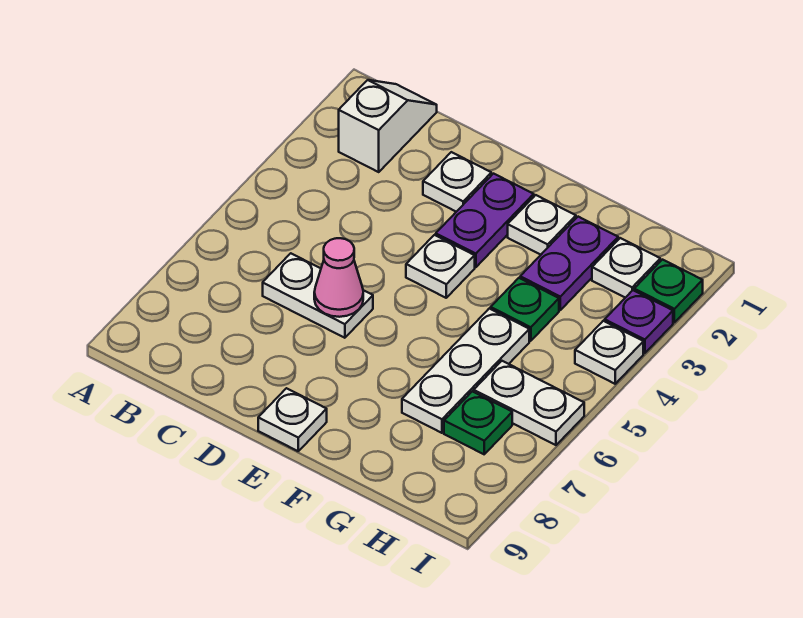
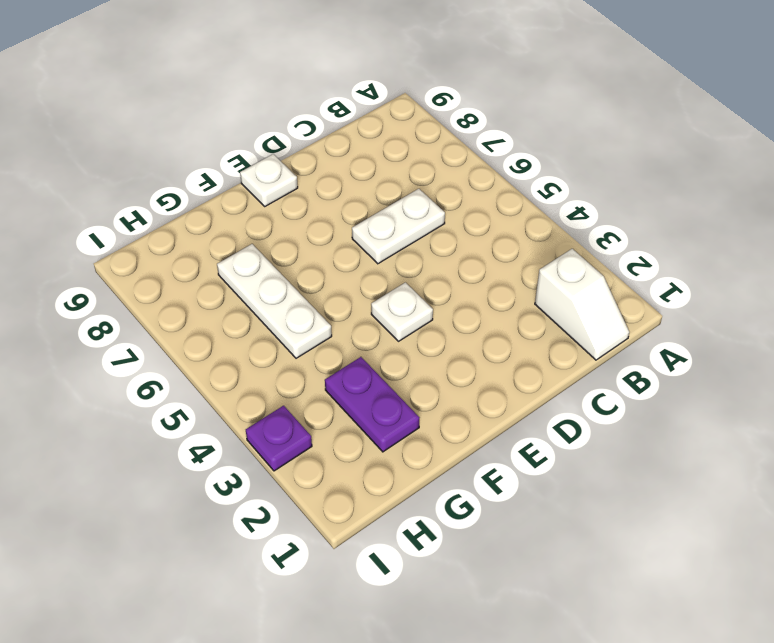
none -> white plate D2 level 1
none -> purple plate E2:E3 level 1
none -> white plate F2 level 1

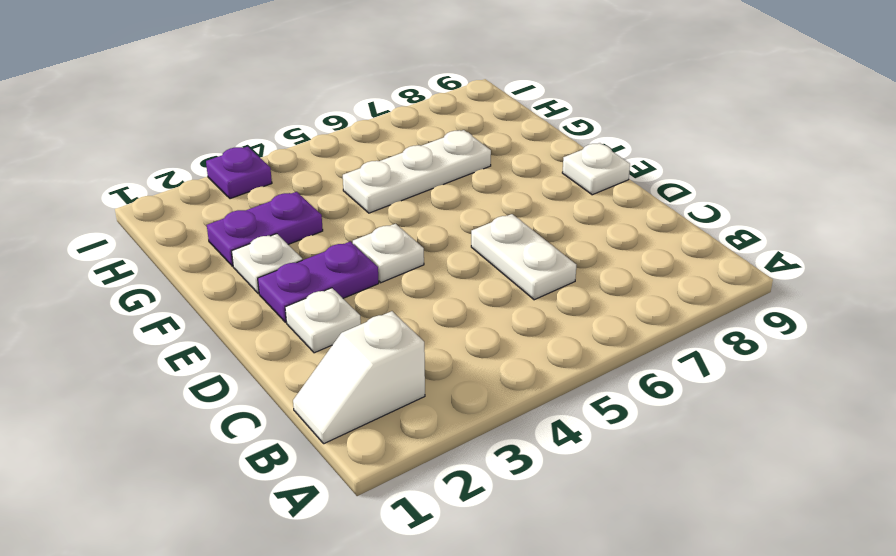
none -> green plate G4 level 1
none -> white plate H2 level 1
none -> white plate H6:I6 level 1

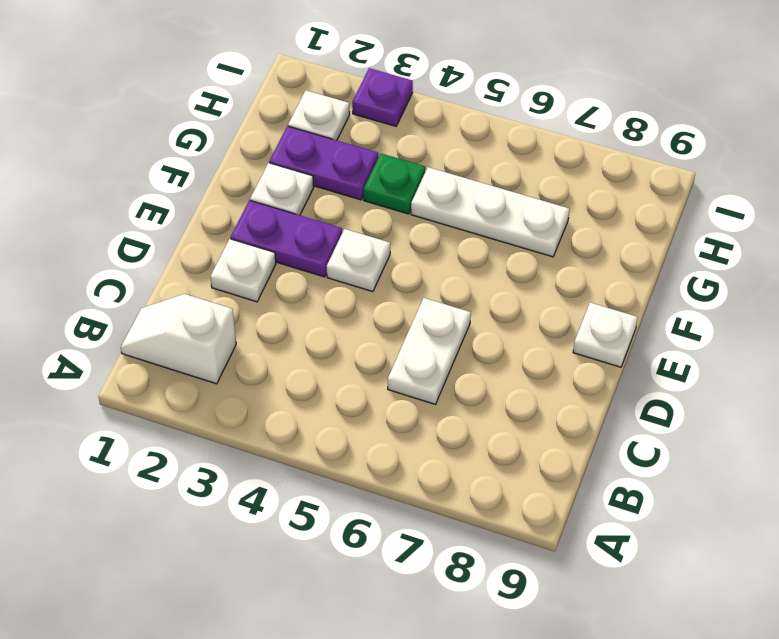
none -> white plate H6:I6 level 1
none -> green plate H7 level 1
none -> green plate I2 level 1

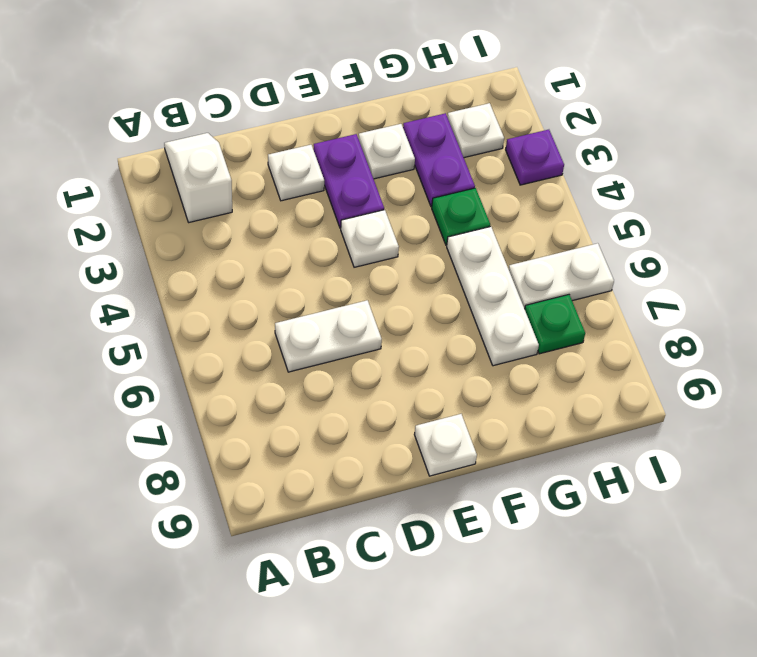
none -> green plate I2 level 1
none -> white plate I4 level 1
none -> pink cone D6 level 2

